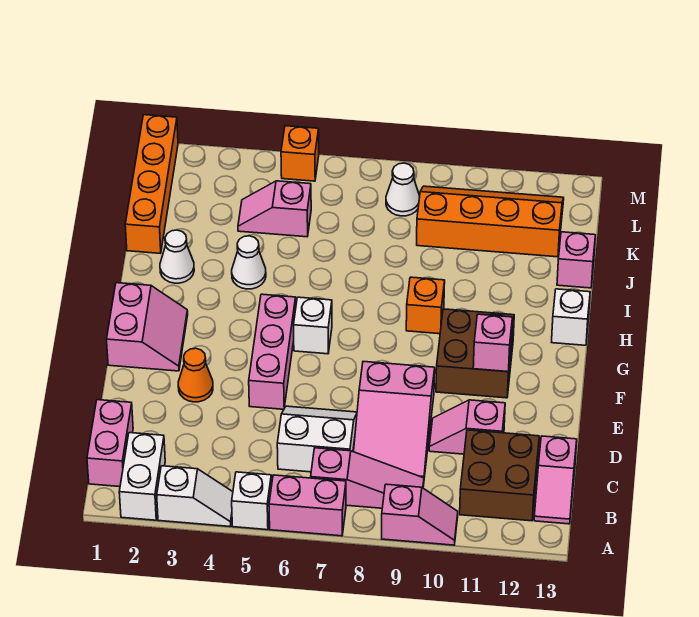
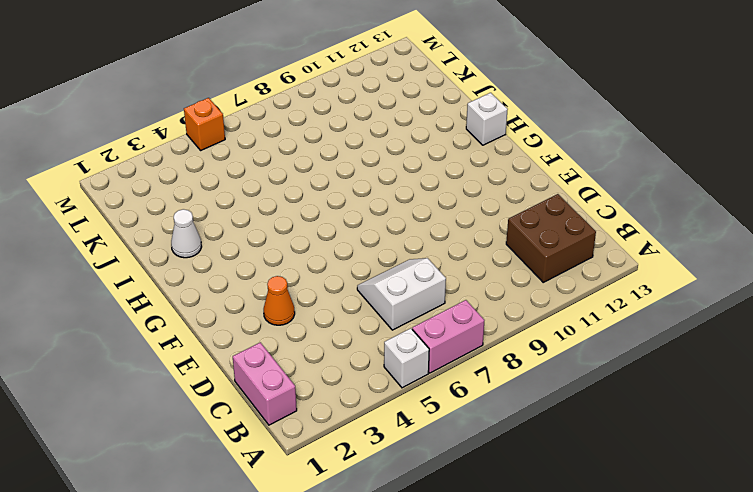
none -> white brick A2:B2 level 1
none -> white slope A3:A4 level 1 top 3
none -> pink slope A9:A10 level 1 top 9

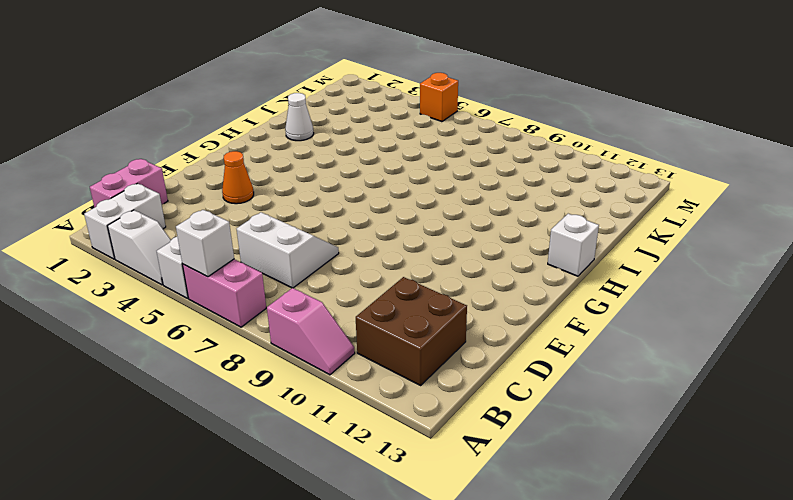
white brick A6 level 2 -> white brick G6 level 1
none -> pink slope B7:B9 level 1 top 7
none -> pink slope B13:C13 level 1 top C
none -> pink slope C8:E9 level 1 top E

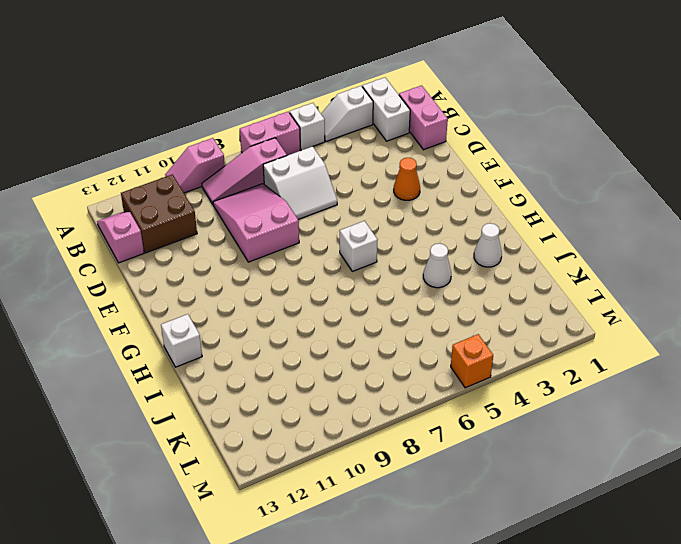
none -> pink slope D10:D11 level 1 top 11
none -> pink brick E5:G5 level 1
none -> pink slope F1:G2 level 1 top 1

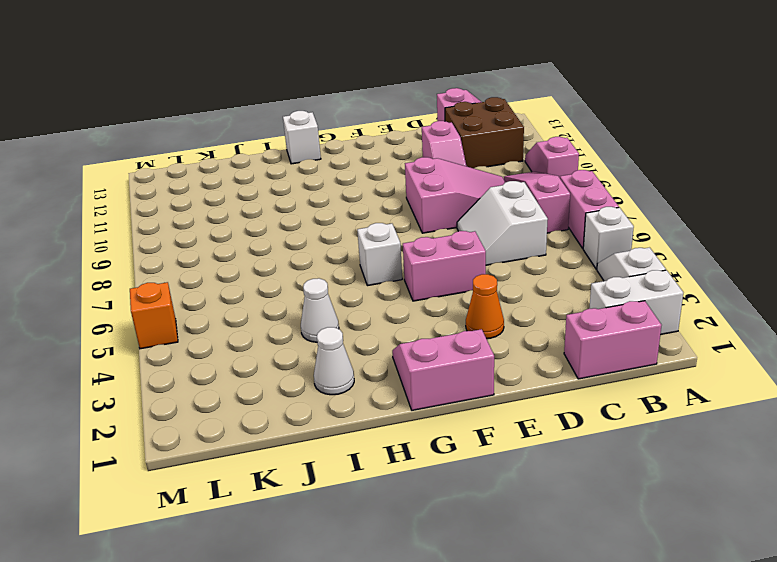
pink brick E5:F5 level 1 -> pink brick E5:G5 level 1
none -> brown brick F10:G11 level 1
none -> orange brick H9 level 1
none -> orange brick J1:M1 level 1

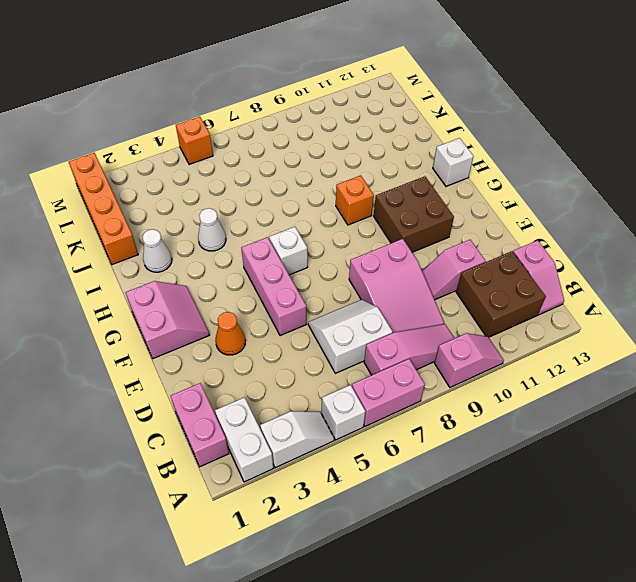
none -> pink brick J13 level 1
none -> pink slope K4:K5 level 1 top 5
none -> orange slope K9:L12 level 1 top K

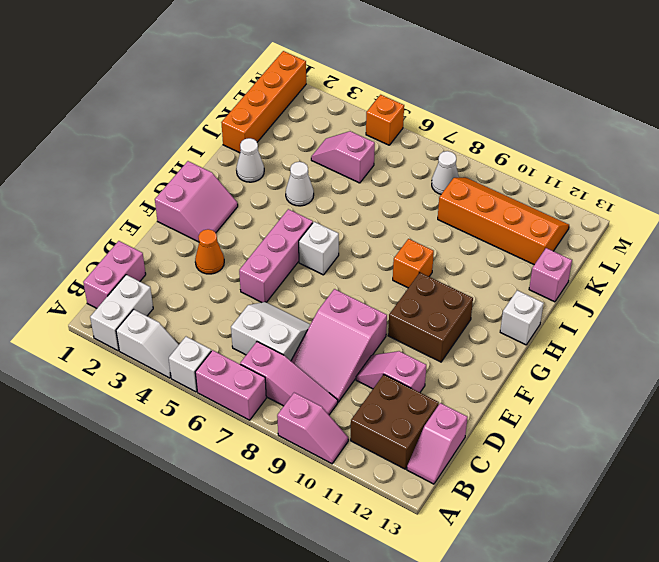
none -> pink brick F11 level 2

